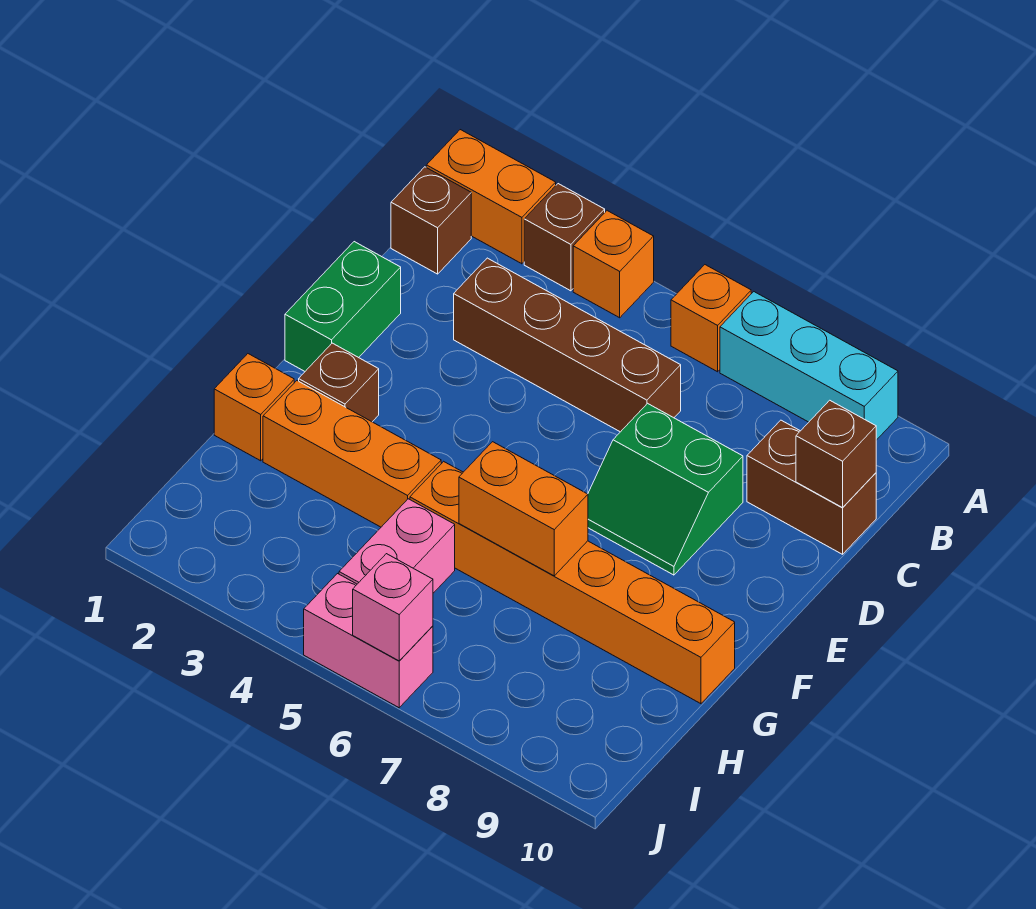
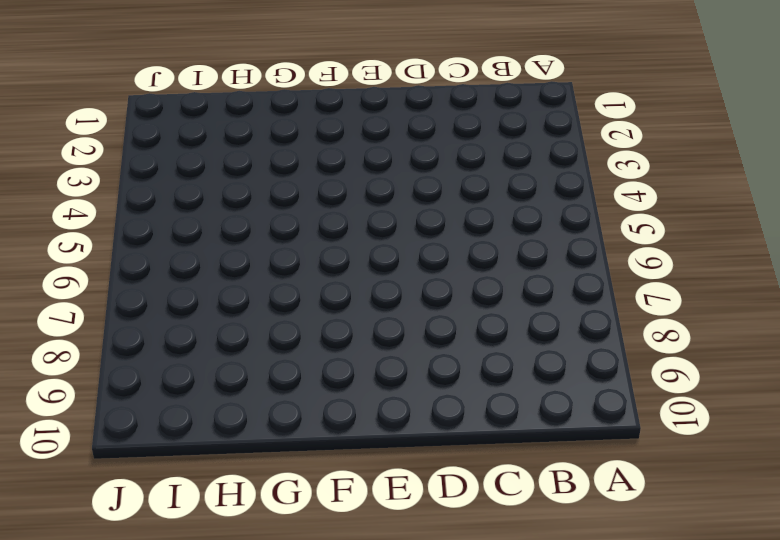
none -> orange brick A1:A2 level 1
none -> brown brick A3 level 1
none -> orange brick A4 level 1

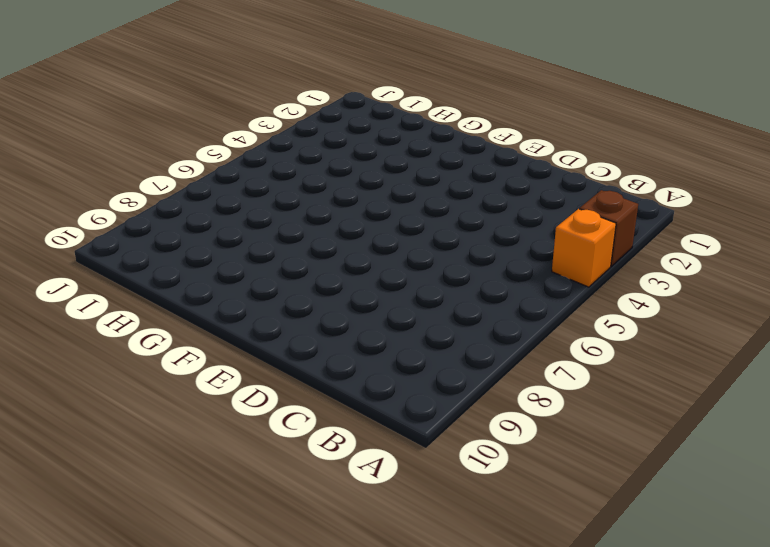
none -> orange brick A1:A2 level 1
none -> orange brick A6 level 1
none -> cyan brick A7:A9 level 1

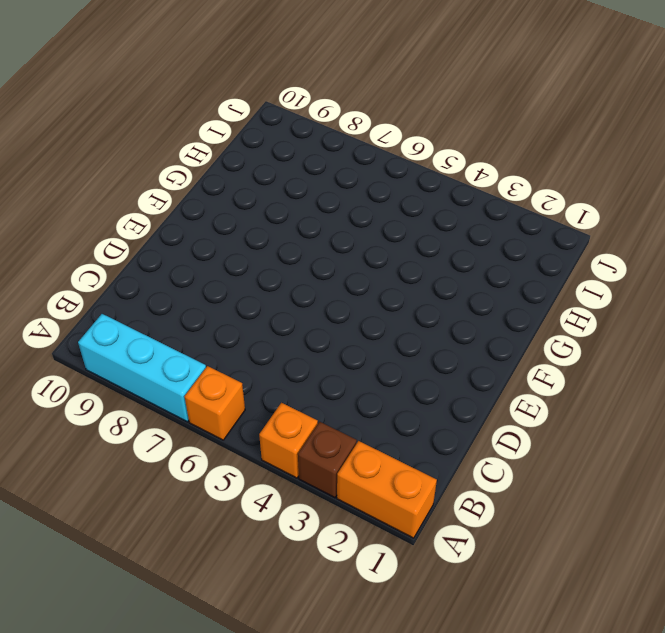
none -> brown brick B1 level 1
none -> brown brick C3:C6 level 1
none -> brown brick C9:C10 level 1

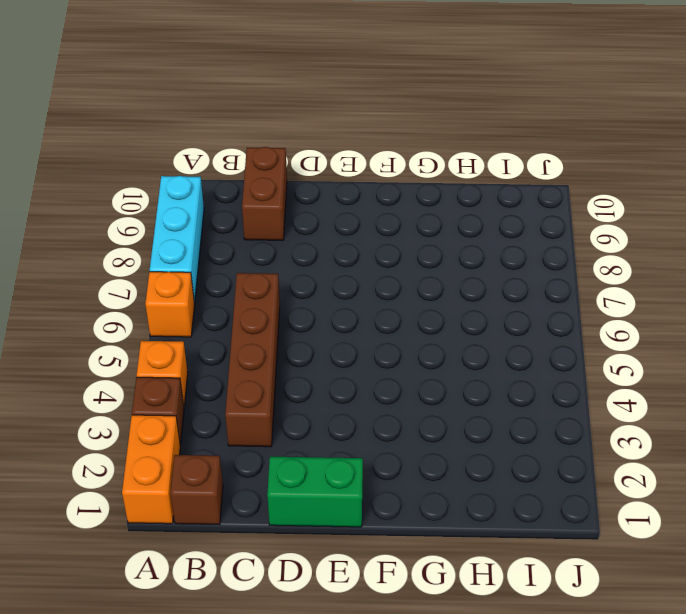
none -> green slope D7:E8 level 1 top D
none -> brown brick F2 level 1
none -> orange brick G1 level 1

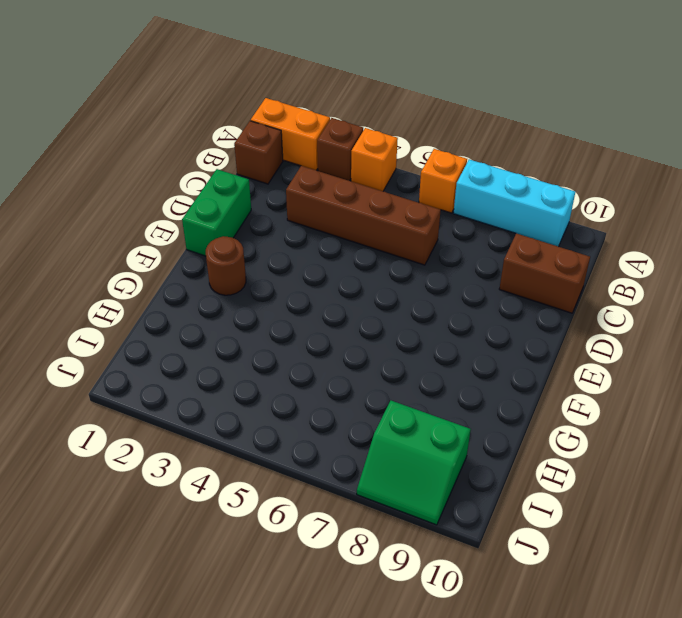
brown round brick F2 level 1 -> brown brick F2 level 1
green slope I8:J9 level 1 top I -> green slope D7:E8 level 1 top D
none -> orange brick G1 level 1
none -> orange brick G2:G4 level 1
none -> orange brick G5:G10 level 1

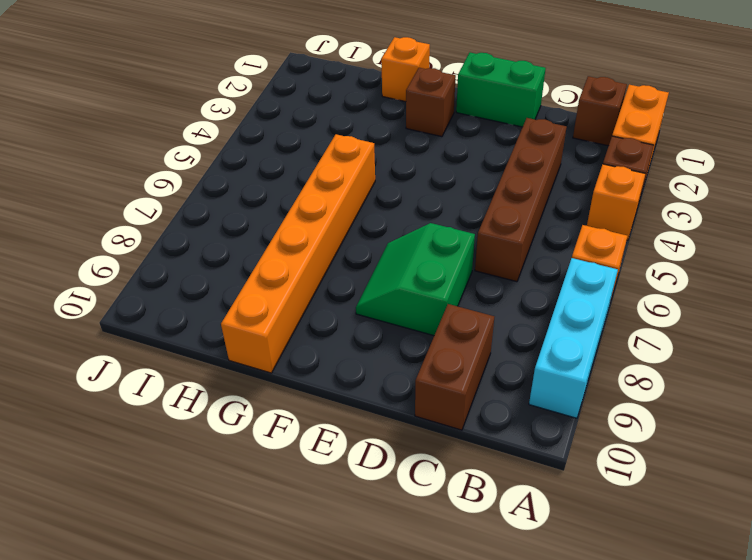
none -> orange brick G2:G4 level 1
none -> pink brick H5:I5 level 1
none -> pink brick J5:J6 level 1

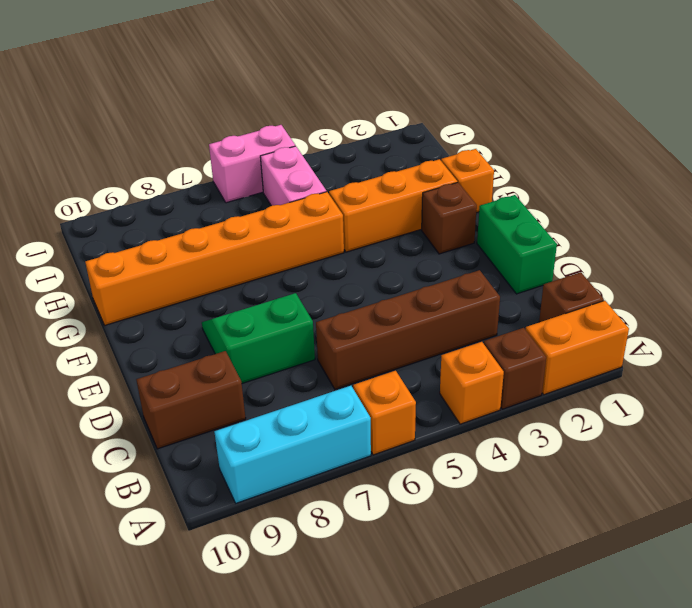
none -> brown brick C10 level 2
none -> orange brick G6:G7 level 2
none -> pink brick J6 level 2

